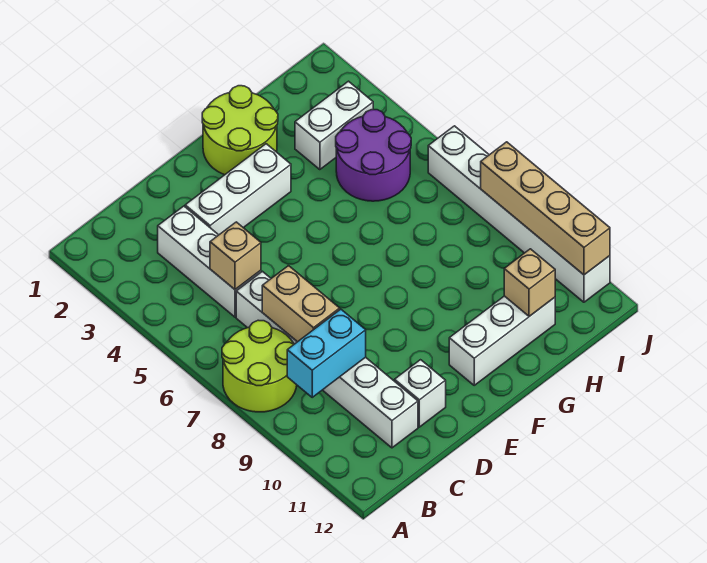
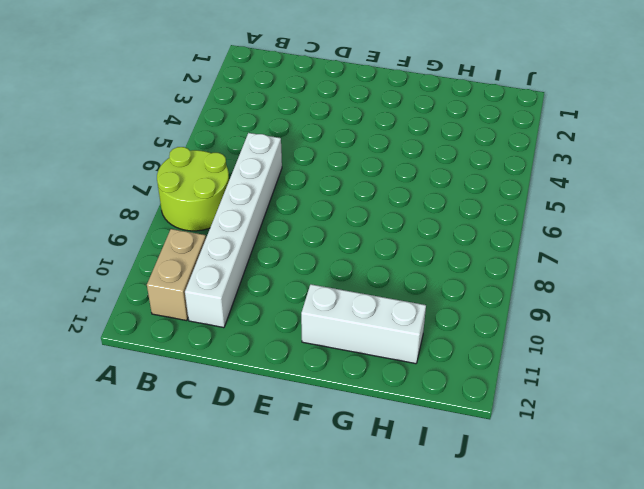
tan brick B10:B11 level 1 -> tan brick C7:C8 level 2
none -> white brick C3:C5 level 1
none -> white brick D3:F3 level 1
none -> white brick D11 level 1

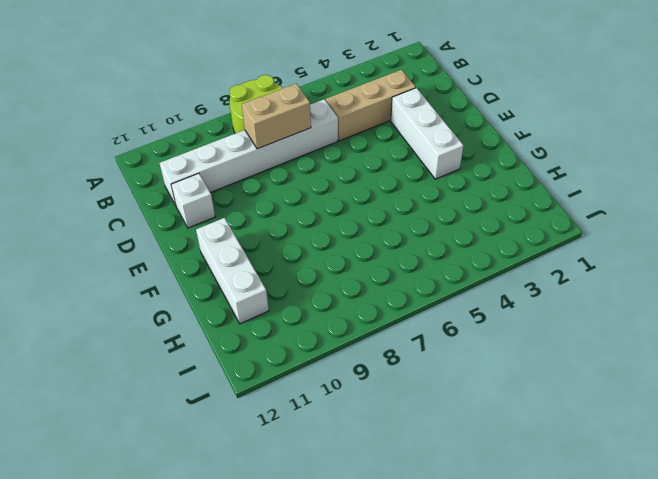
tan brick C3:C5 level 1 -> white brick C3:C5 level 1
none -> lime round brick F1:G2 level 1
none -> white brick H3:I3 level 1
none -> purple round brick H4:I5 level 1

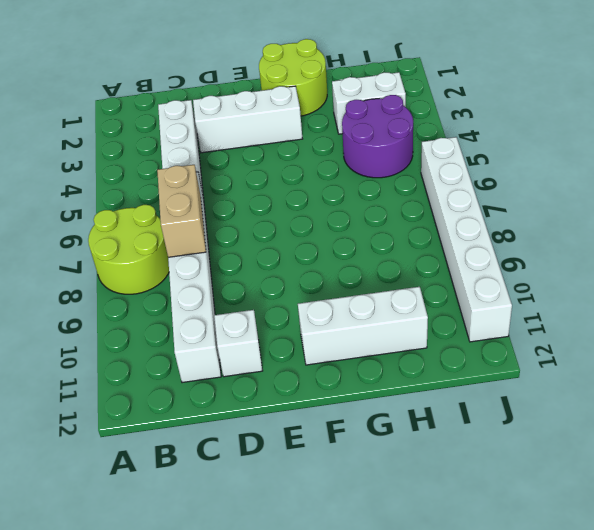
none -> cyan brick B9:C9 level 2
none -> tan brick C5 level 2
none -> tan brick H11 level 2

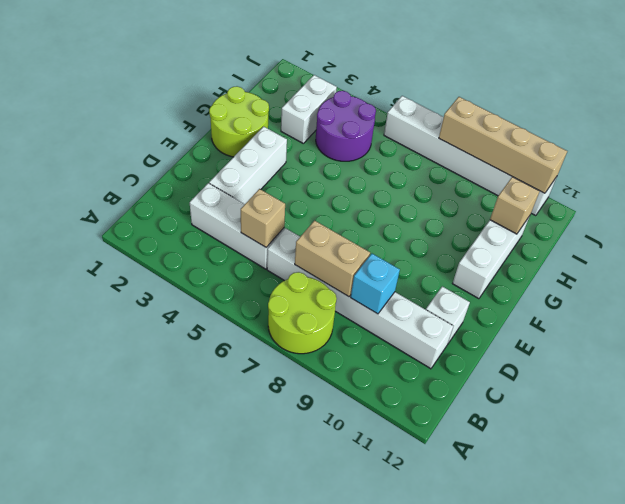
cyan brick C9 level 2 -> cyan brick B9:C9 level 2

